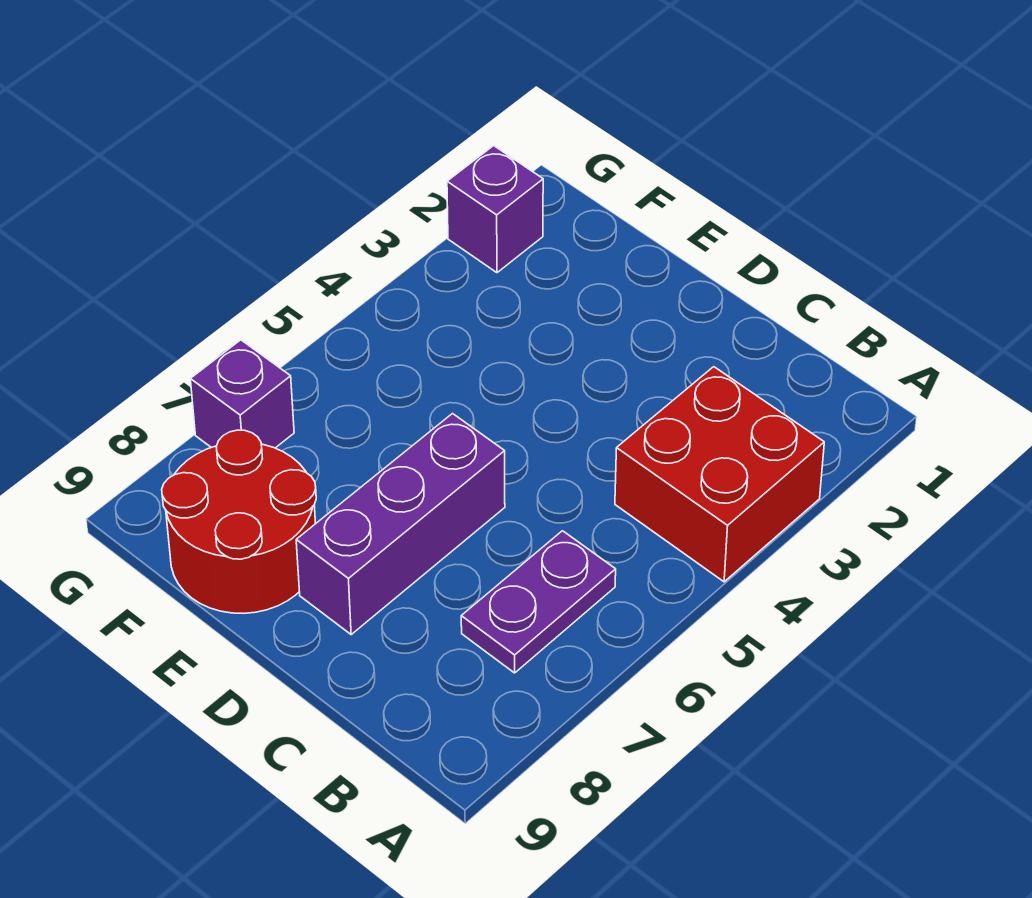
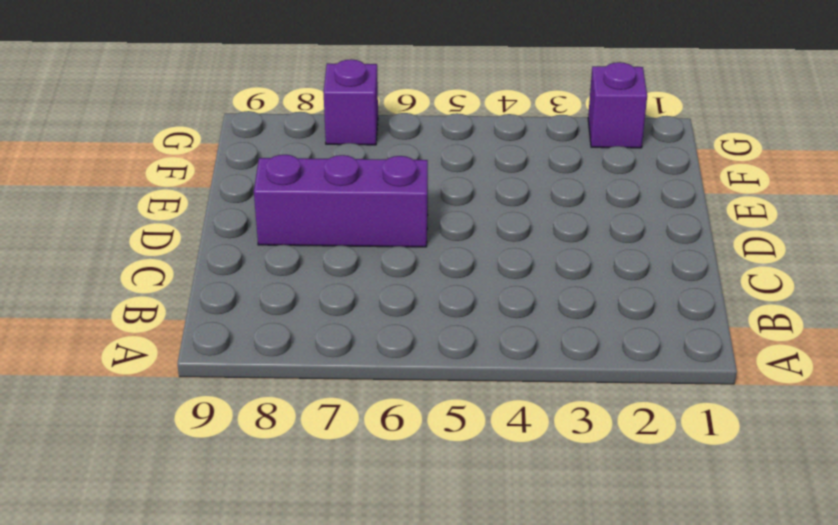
none -> red brick A3:B4 level 1
none -> purple plate B6:B7 level 1

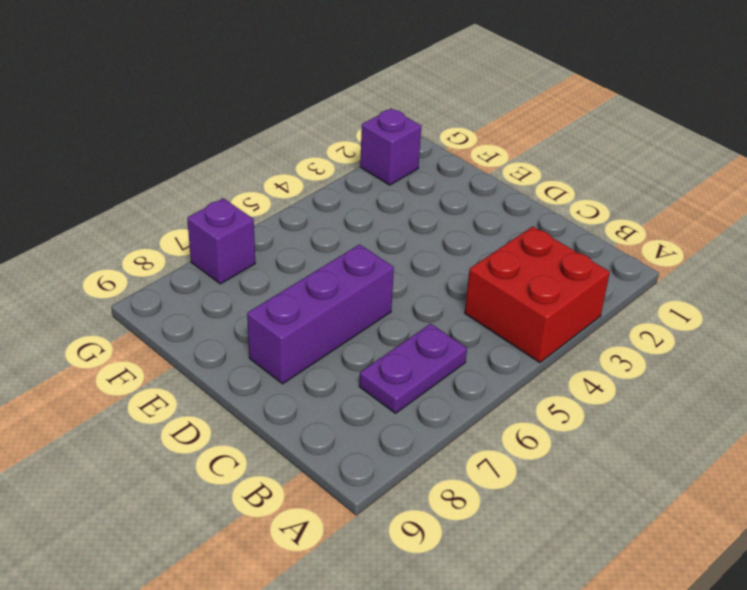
none -> red round brick E8:F9 level 1

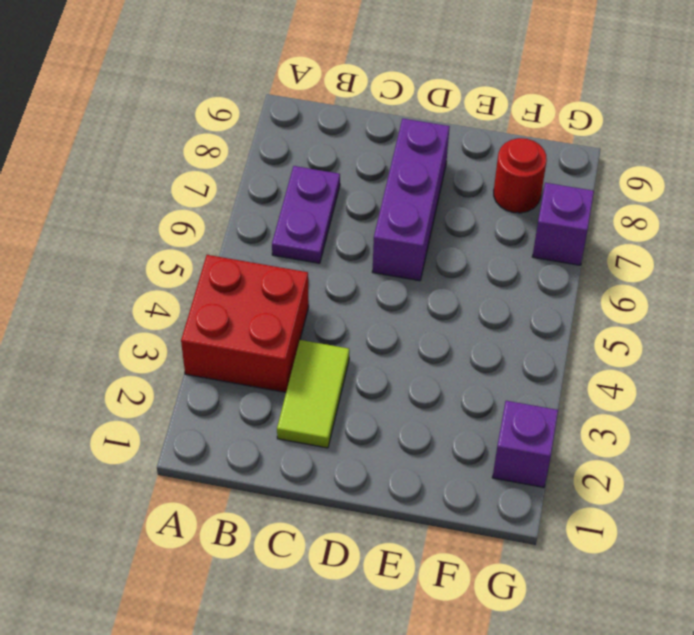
lime tile C2:C3 level 1 -> none
red round brick F8 level 1 -> red round brick E8:F9 level 1

